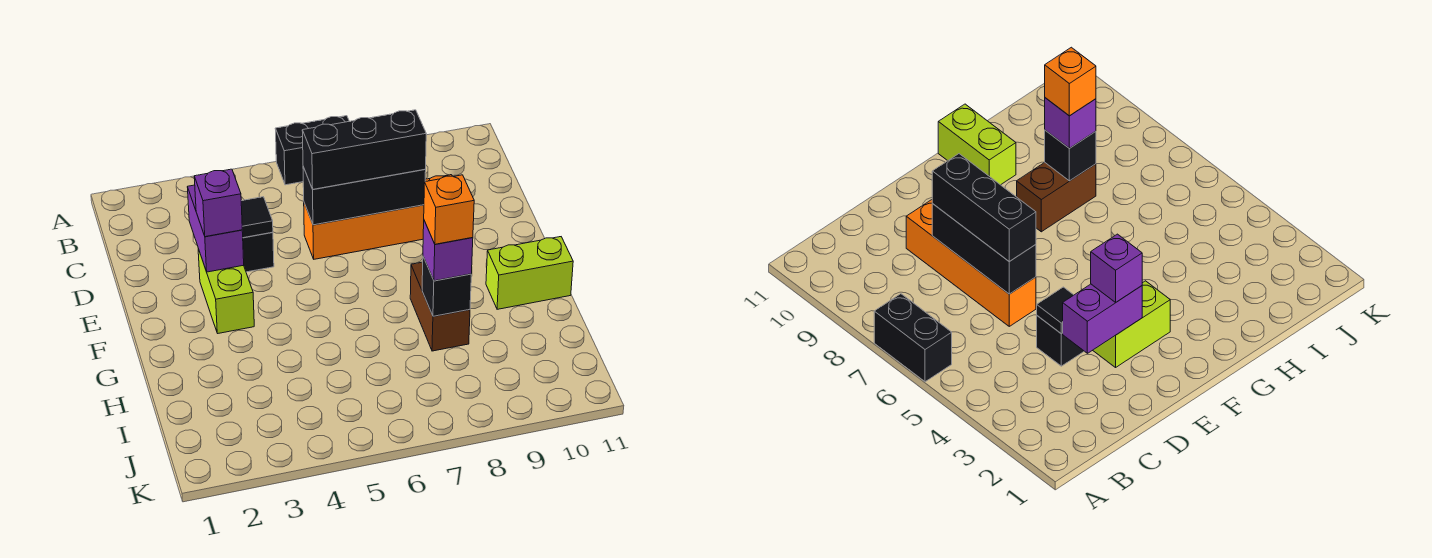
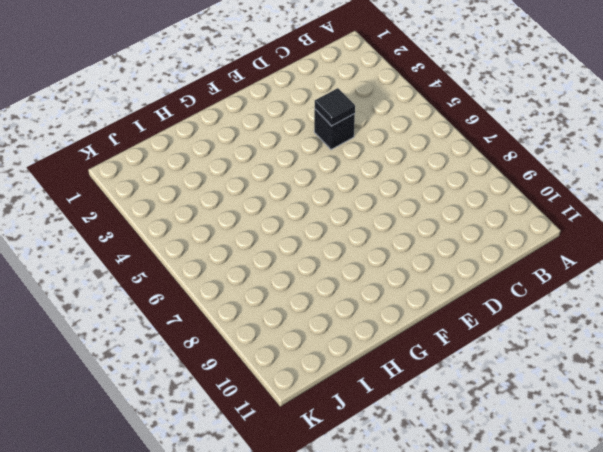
none -> black brick A6:A7 level 1
none -> orange brick D6:D9 level 1
none -> lime brick E3:F3 level 1

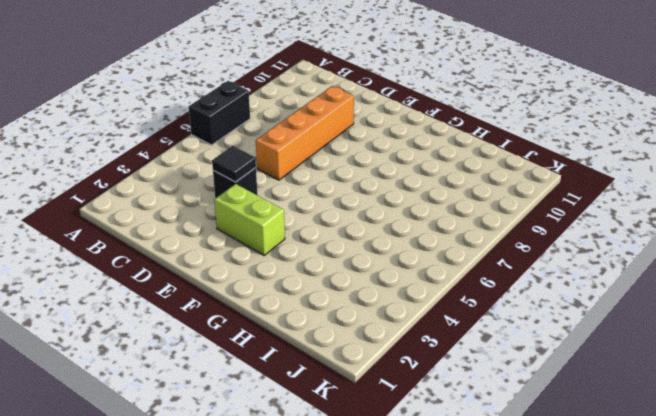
none -> brown brick G8:H8 level 1
none -> lime brick G10:G11 level 1
none -> purple brick D3:E3 level 2

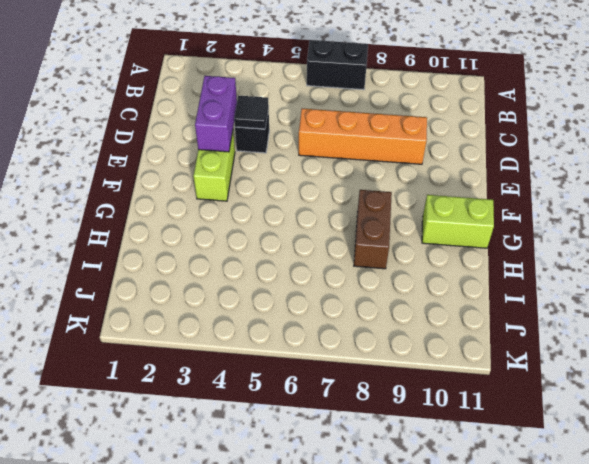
none -> black brick D6:D8 level 2
none -> black brick H8 level 2
none -> black brick D6:D8 level 3

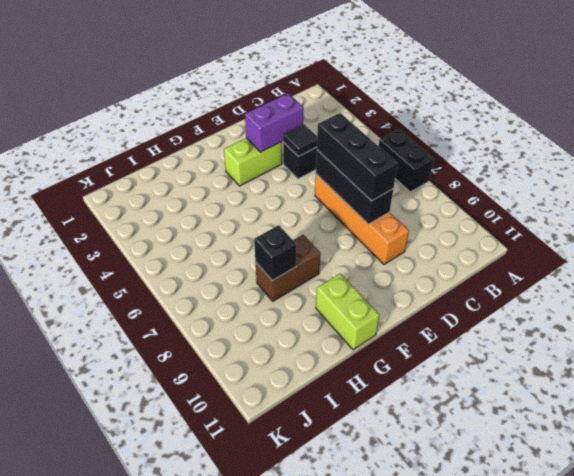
none -> purple brick E3 level 3
none -> purple brick H8 level 3
none -> orange brick H8 level 4

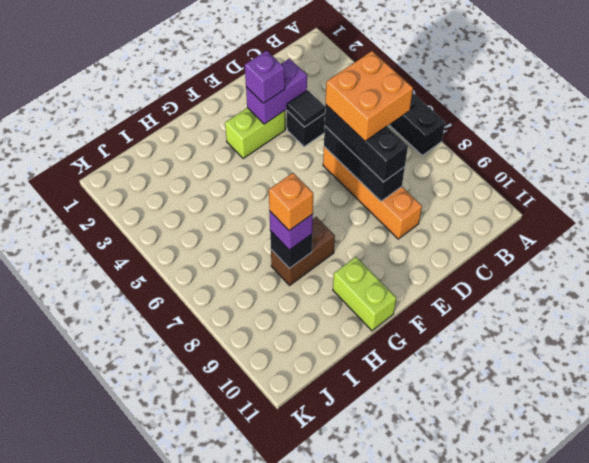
orange brick C6:D7 level 4 -> none

